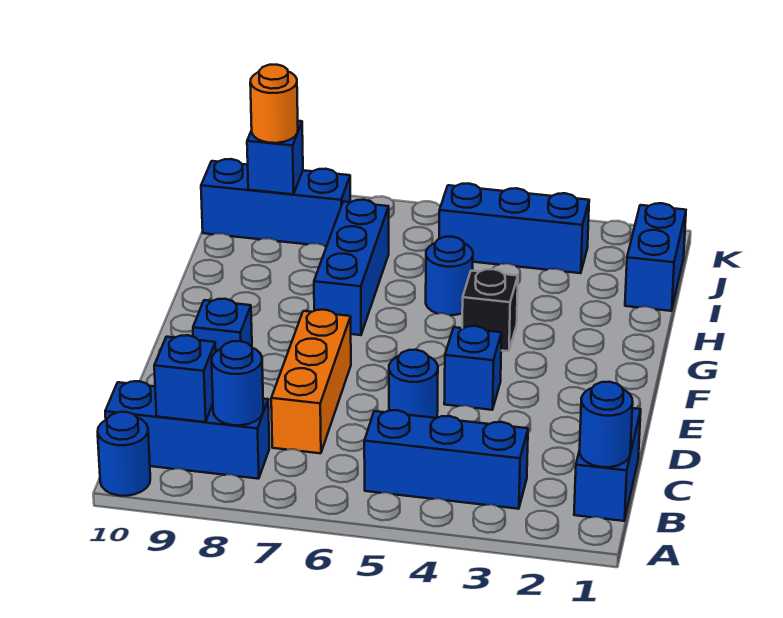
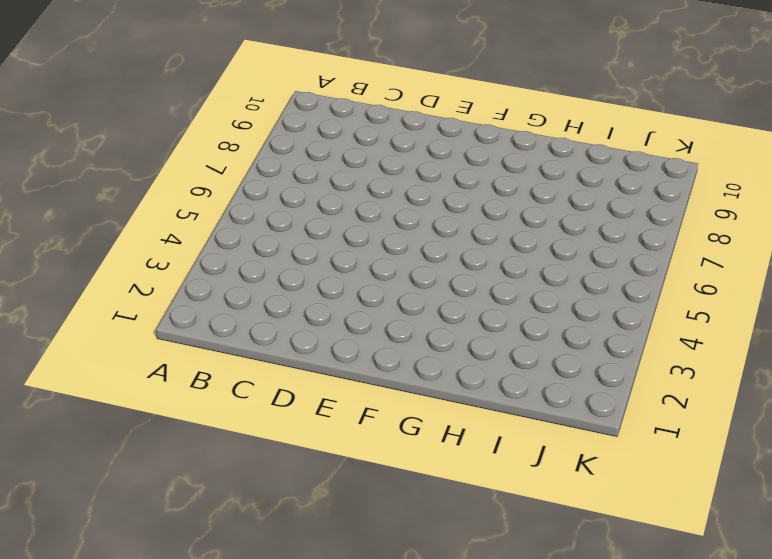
none -> blue round brick A10 level 1
none -> blue brick B1:C1 level 1
none -> blue brick B3:B5 level 1

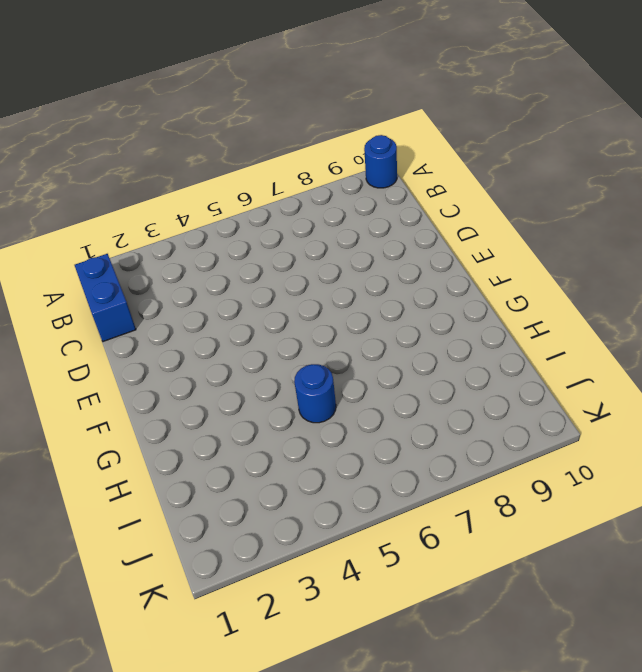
none -> blue brick B3:B5 level 1
none -> blue brick B8:B10 level 1
none -> orange brick C7:E7 level 1

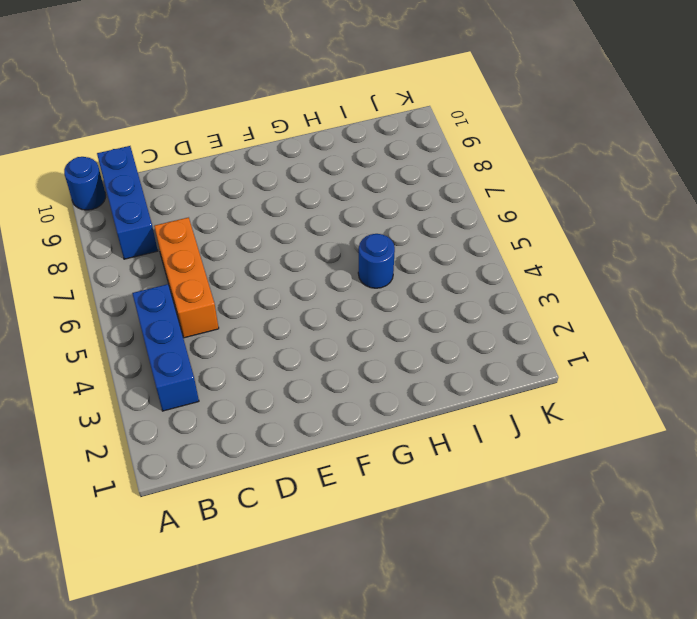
orange brick C5:C7 level 1 -> orange brick C7:E7 level 1
none -> blue brick B1:C1 level 1
none -> blue round brick D5 level 1
none -> blue brick E4 level 1

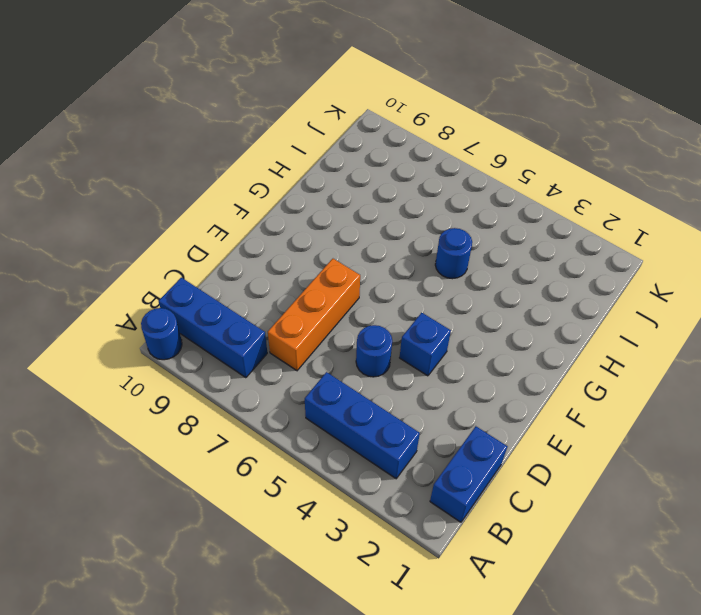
none -> blue brick E9 level 1
none -> black brick G4 level 1
none -> blue brick G7:I7 level 1

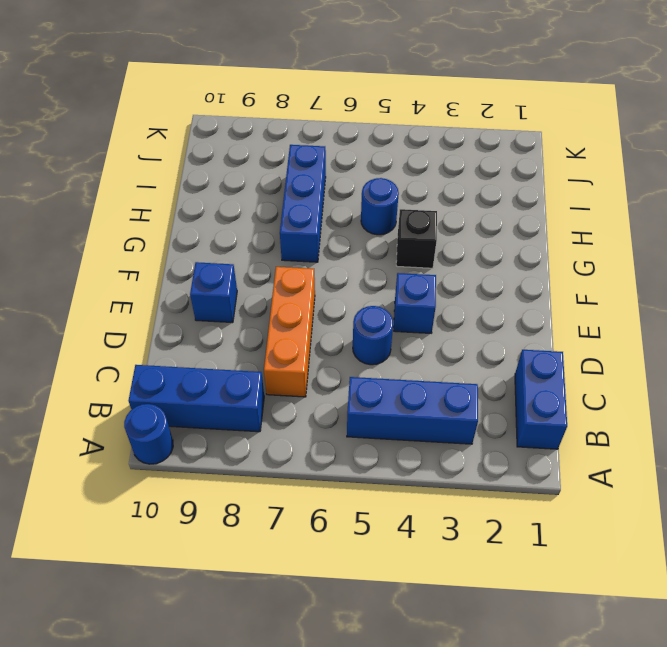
none -> blue brick I1:J1 level 1
none -> blue brick J3:J5 level 1
none -> blue brick J8:J10 level 1

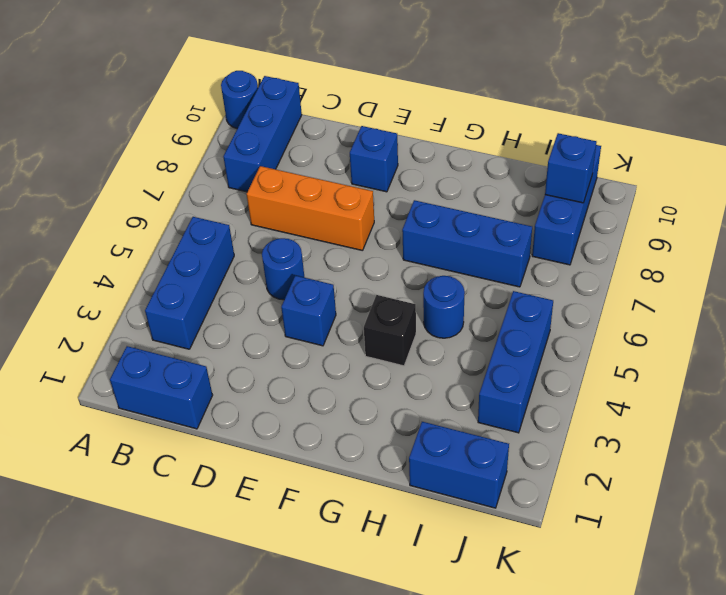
none -> blue round brick B1 level 2
none -> blue round brick B8 level 2
none -> blue brick B9 level 2

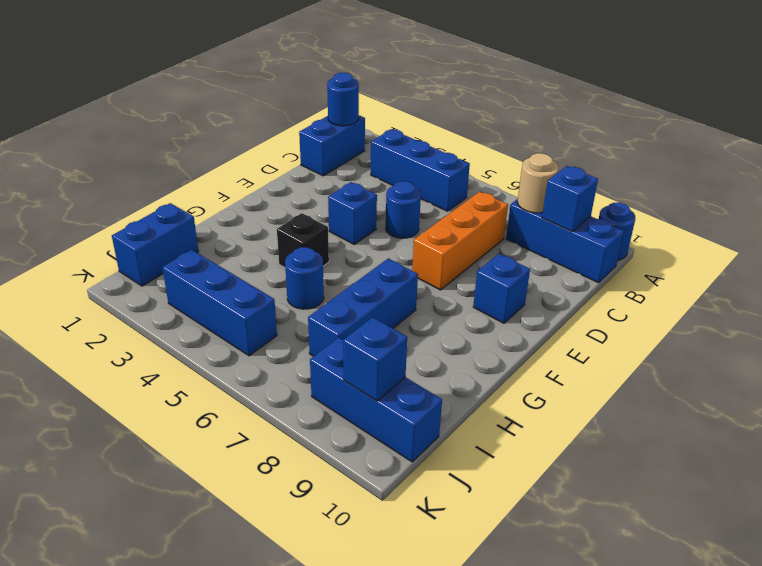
tan round brick B8 level 2 -> blue round brick B8 level 2
none -> orange round brick J9 level 3

